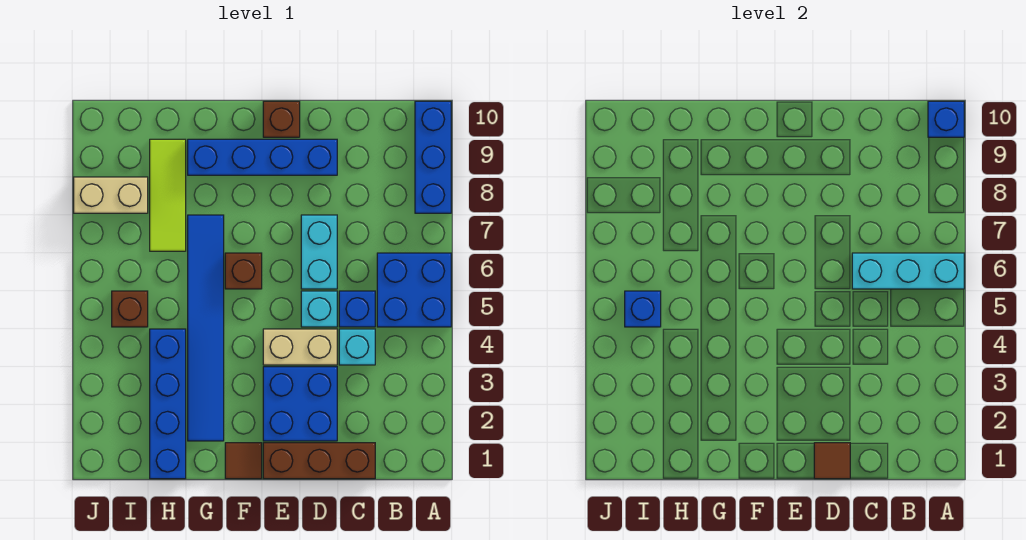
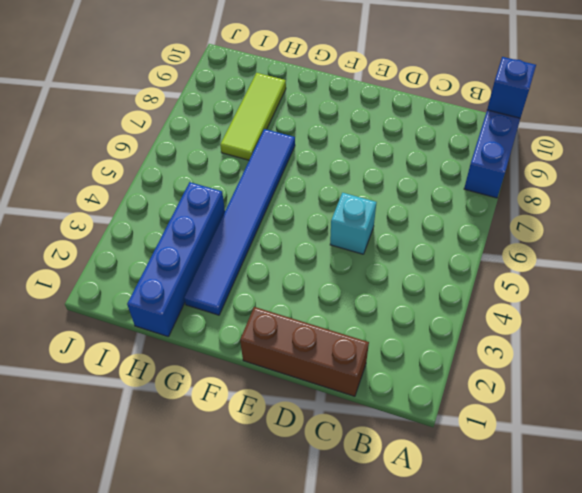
none -> blue brick A5:B6 level 1
none -> cyan brick C4 level 1
none -> blue brick C5 level 1

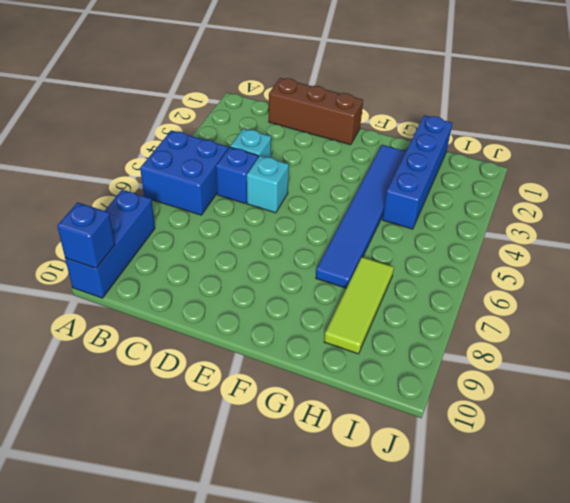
none -> blue brick D2:E3 level 1
none -> tan brick D4:E4 level 1
none -> cyan brick D6:D7 level 1

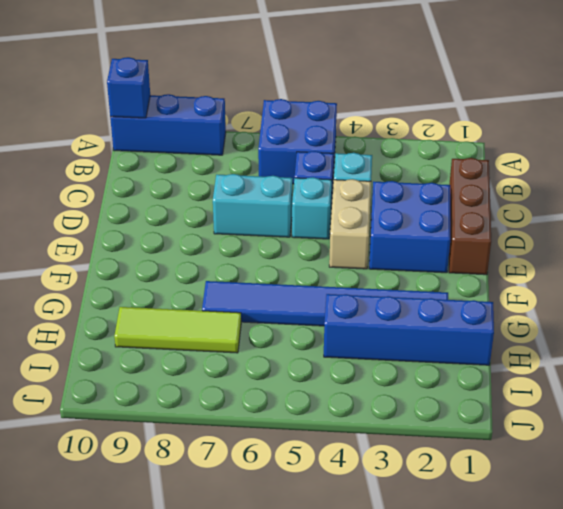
none -> blue brick D9:G9 level 1
none -> brown brick E10 level 1
none -> brown tile F1 level 1

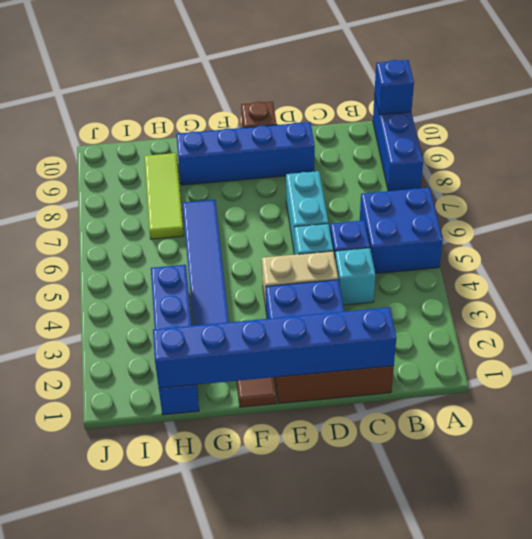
blue brick C1:H1 level 2 -> brown tile D1 level 2
none -> brown brick F6 level 1
none -> brown brick I5 level 1
none -> tan brick I8:J8 level 1

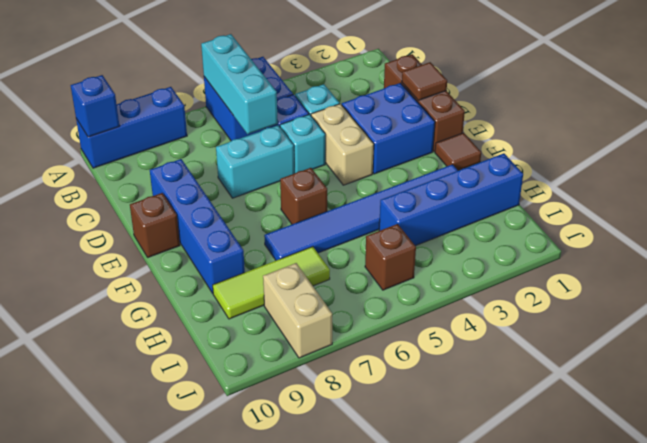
none -> blue brick I5 level 2

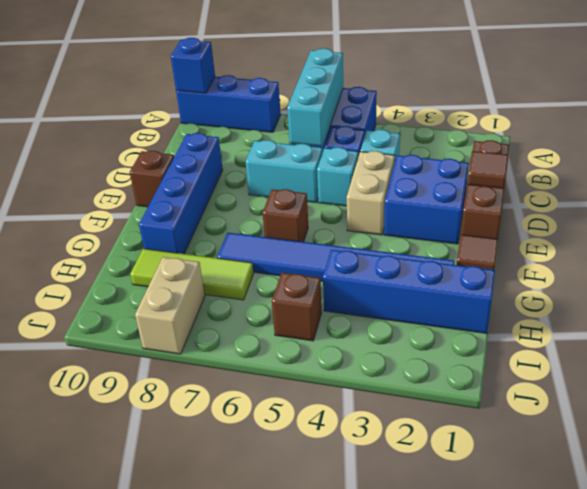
none -> blue brick I5 level 2

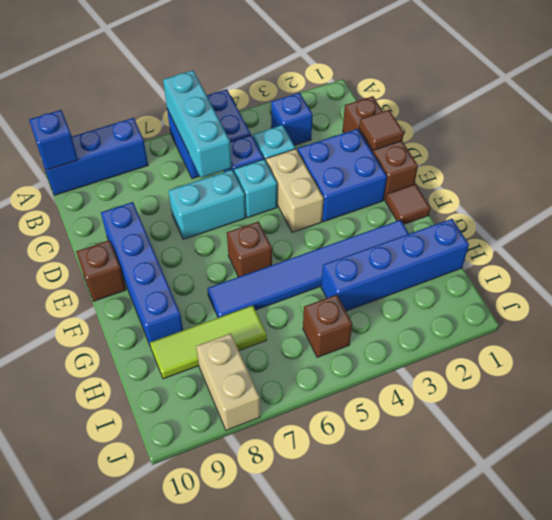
blue brick B3 level 1 -> blue brick I5 level 2

